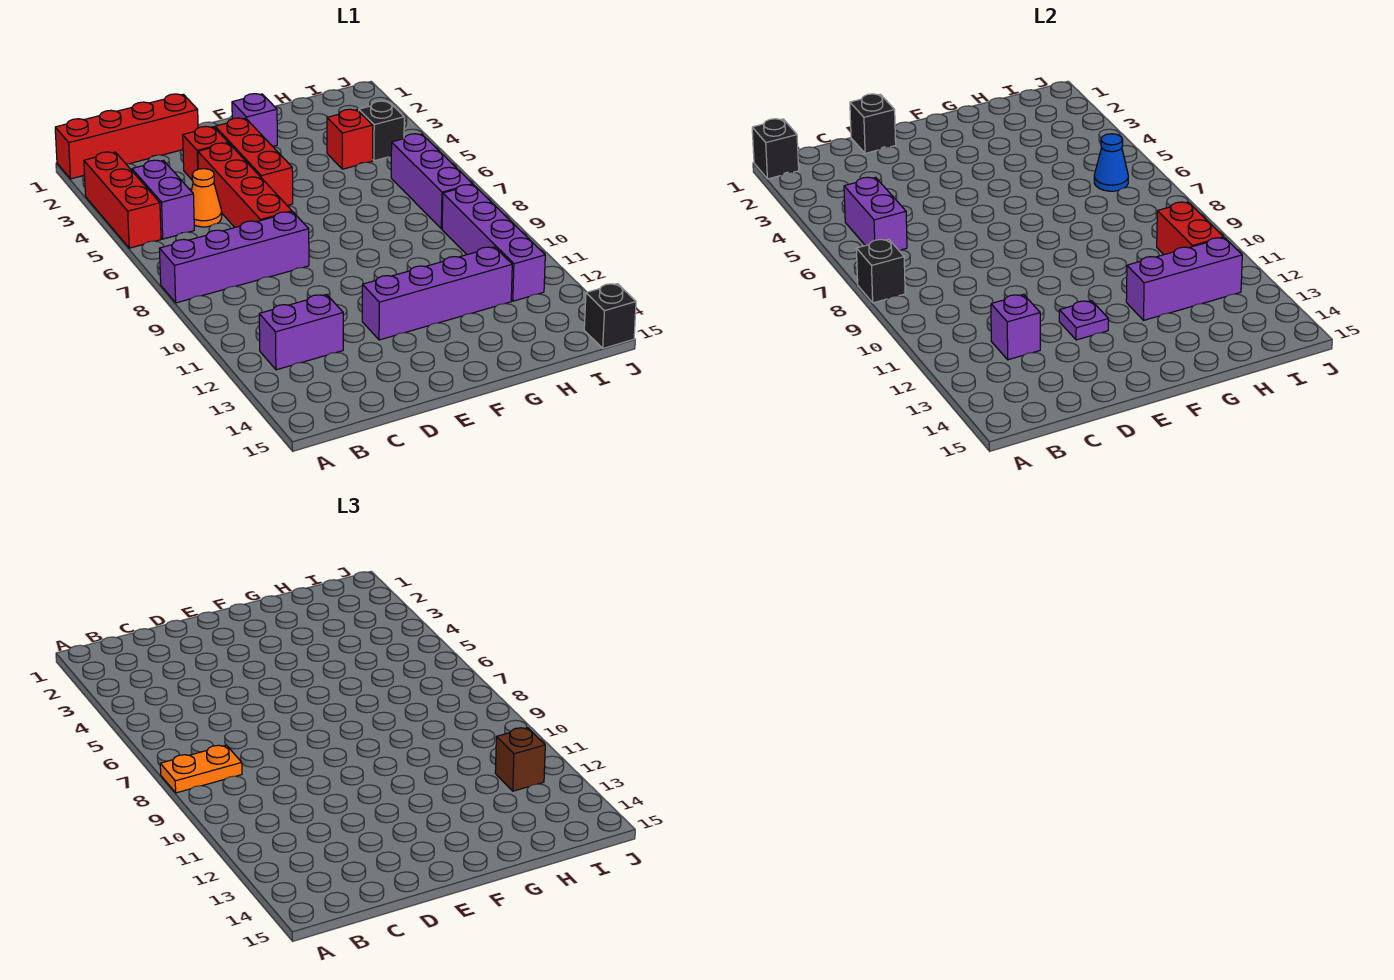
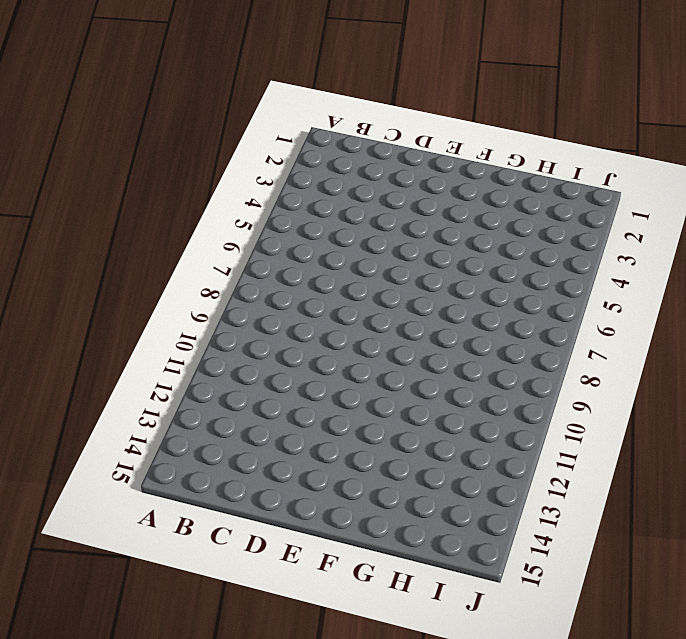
none -> red brick A1:D1 level 1
none -> red brick A3:A5 level 1
none -> purple brick A8:D8 level 1

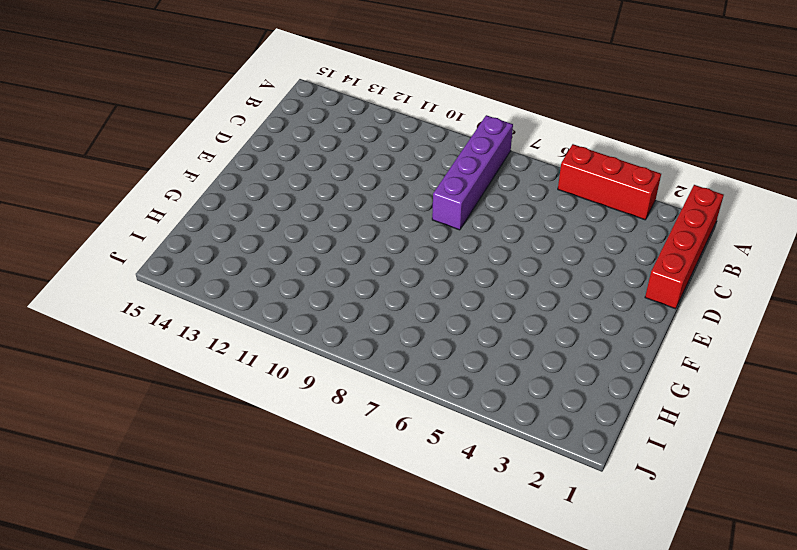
none -> purple brick B4:B5 level 1
none -> purple brick B12:C12 level 1
none -> orange cone C5 level 1

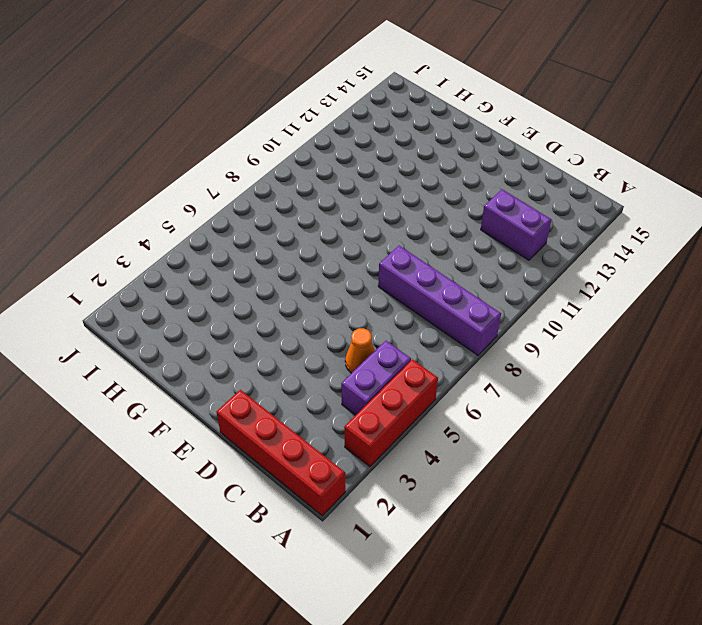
none -> red brick D3 level 1
none -> red brick D4:D7 level 1
none -> red brick E3:E5 level 1

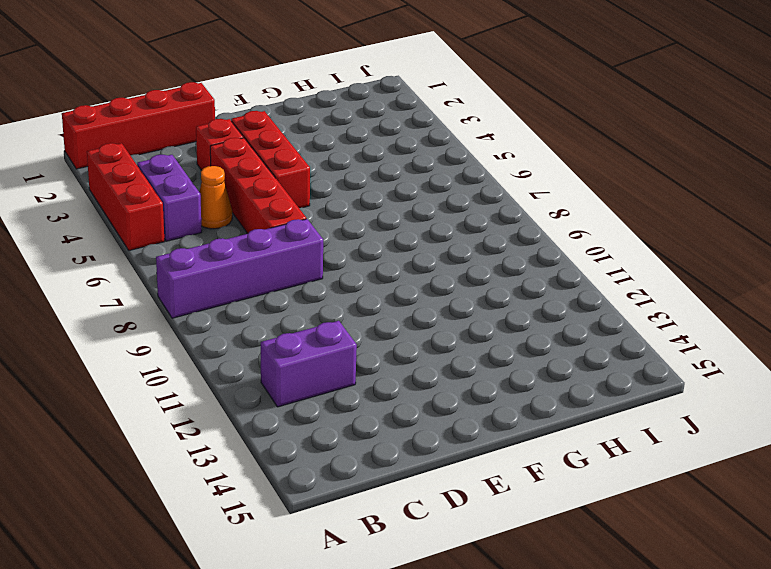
none -> purple brick E12:H12 level 1
none -> purple brick F2 level 1
none -> red brick H4 level 1

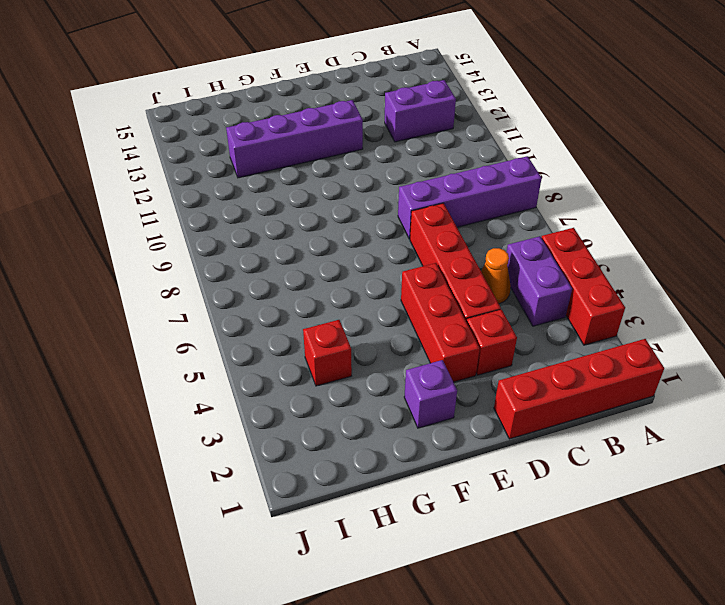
none -> black brick I4 level 1
none -> purple brick I6:I8 level 1
none -> purple brick I9:I12 level 1

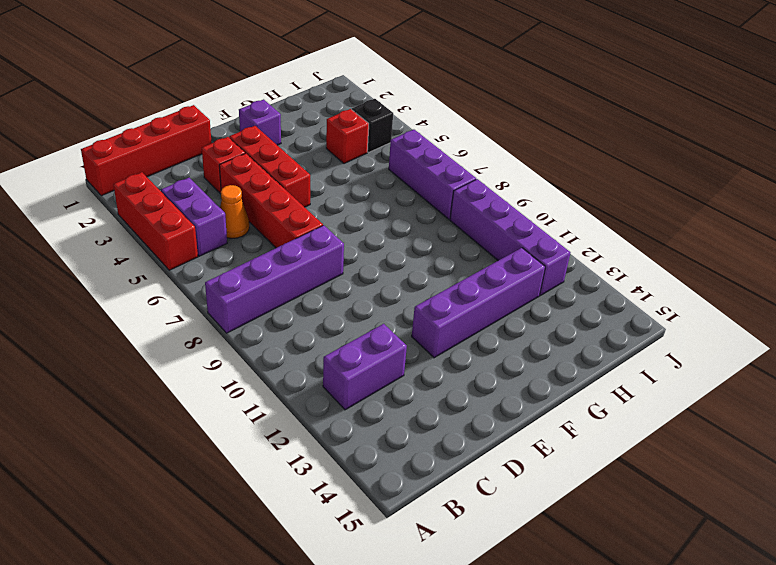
none -> black brick J15 level 1
none -> black brick A1 level 2
none -> black brick A8 level 2

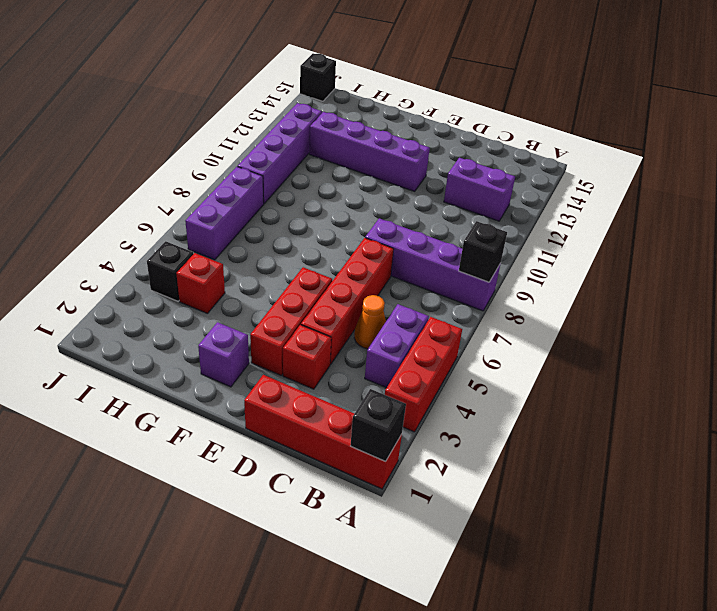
none -> purple brick B5:B6 level 2
none -> purple brick C12 level 2
none -> black brick D1 level 2

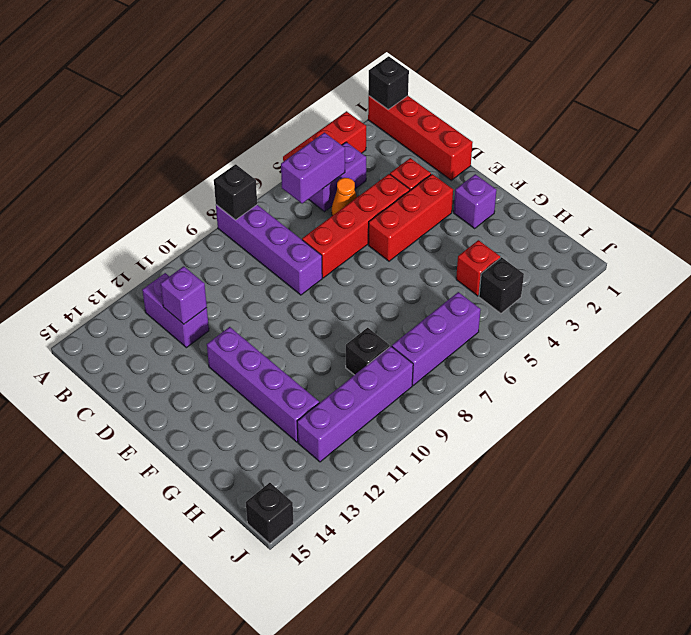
black brick H9 level 1 -> black brick D1 level 2
none -> purple plate E12 level 2
none -> purple brick G12:I12 level 2
none -> blue cone I6 level 2

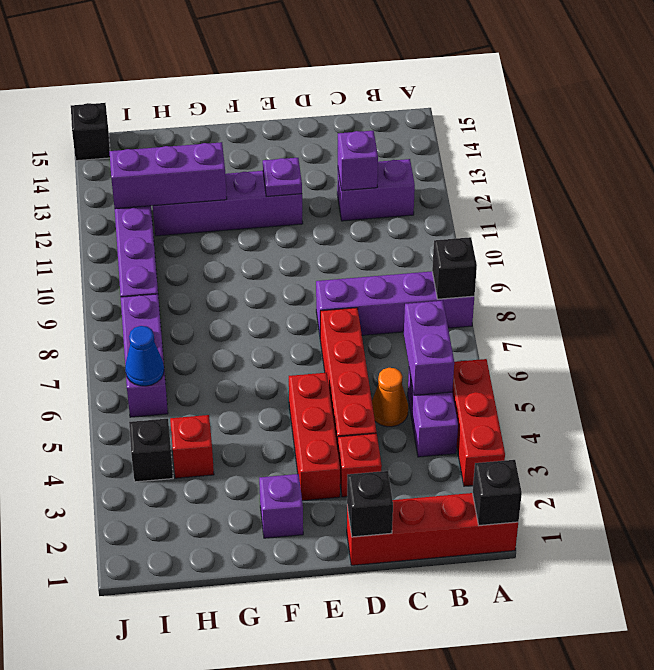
none -> red brick I10:I11 level 2
none -> orange plate A8:B8 level 3
none -> brown brick I12 level 3

